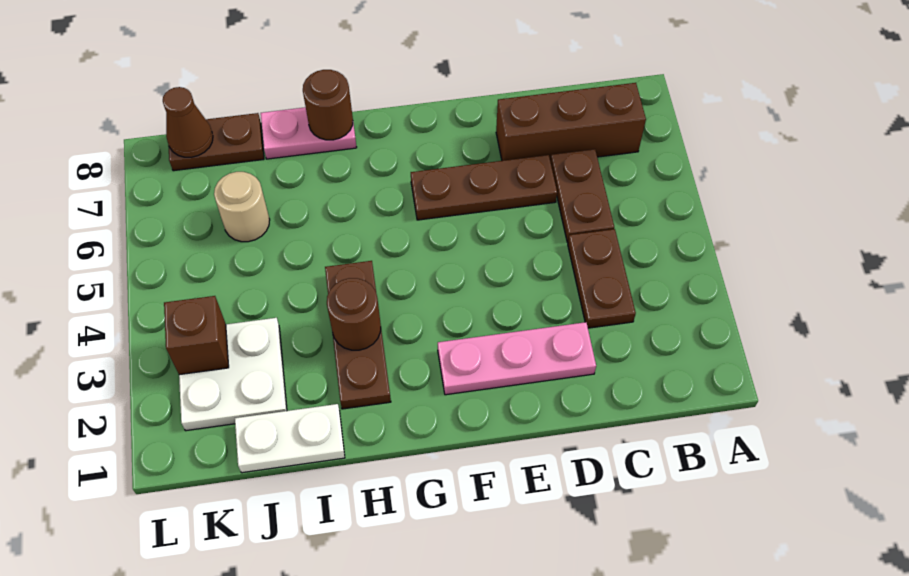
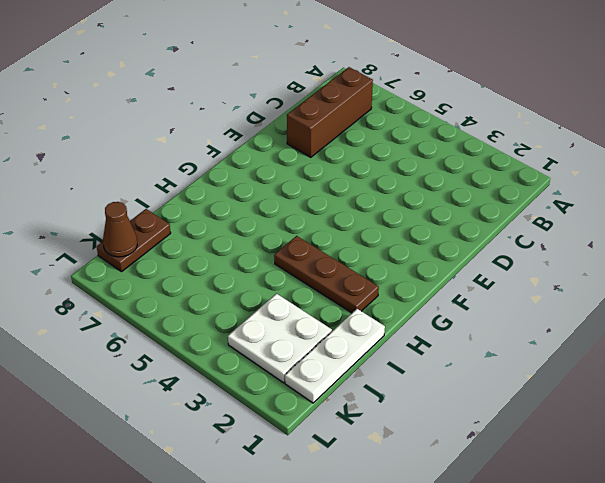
white plate I1:K1 level 1 -> white plate I1:J1 level 1
none -> brown plate C3:C4 level 1
none -> brown plate C5:C6 level 1
none -> pink plate D2:F2 level 1

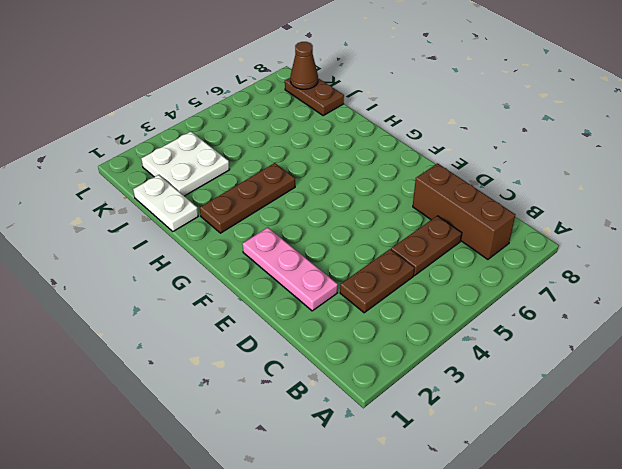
none -> brown plate D6:F6 level 1
none -> pink plate H8:I8 level 1
none -> tan round brick J6 level 1

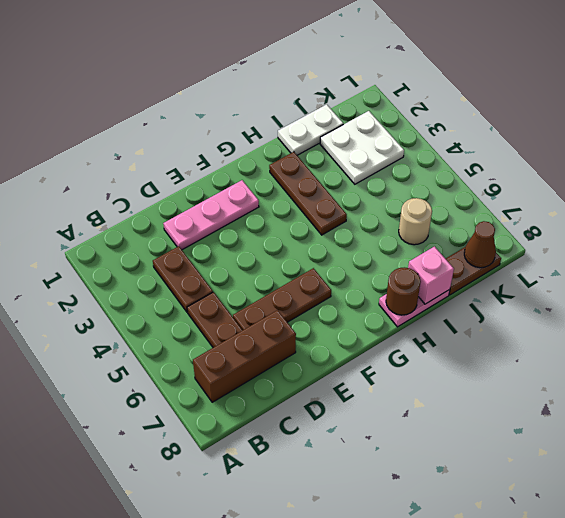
pink brick I8 level 2 -> none
none -> brown round brick H3 level 2
none -> brown brick K3 level 2

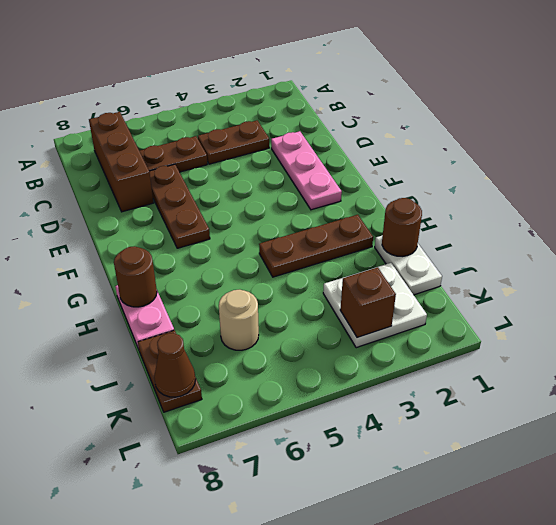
brown round brick I1 level 2 -> brown round brick H3 level 2

